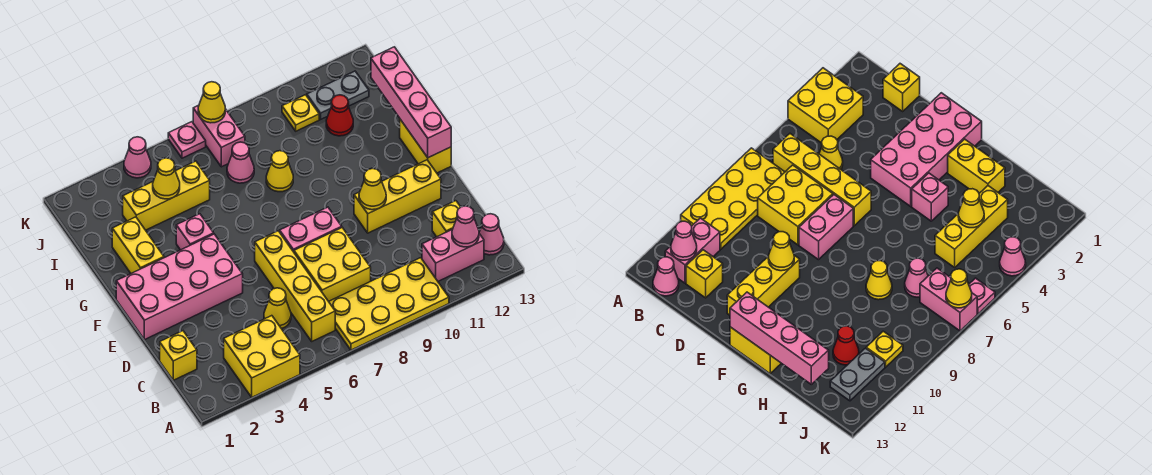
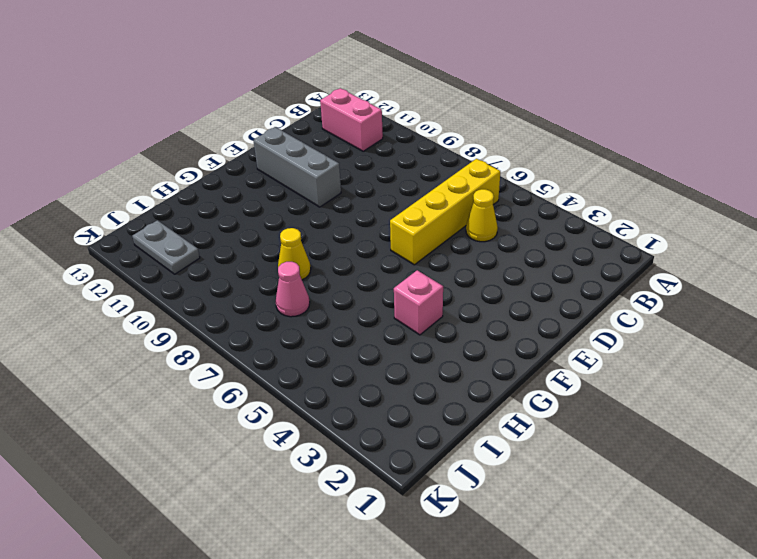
grey brick E10:E12 level 1 -> yellow brick E10:E12 level 1
none -> yellow brick A3:B4 level 1
none -> yellow plate A7:B10 level 1
none -> pink cone B13 level 1

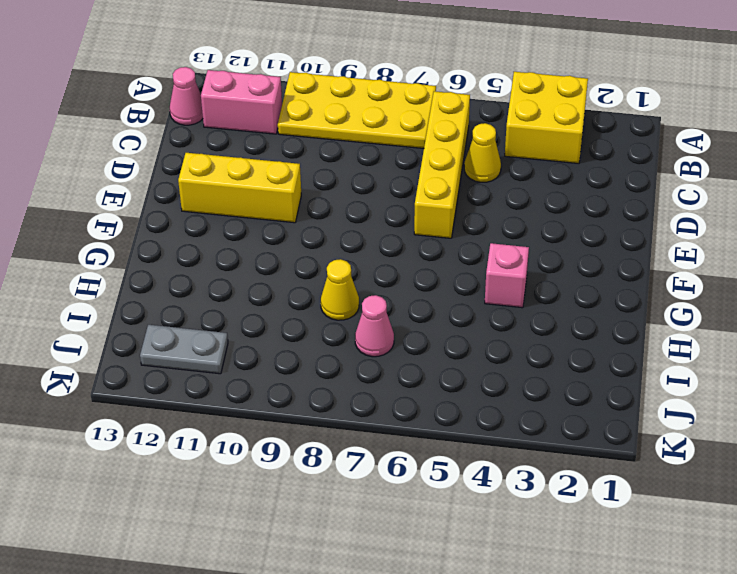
none -> yellow brick C1 level 1
none -> yellow brick C7:D8 level 1
none -> yellow brick C12 level 1

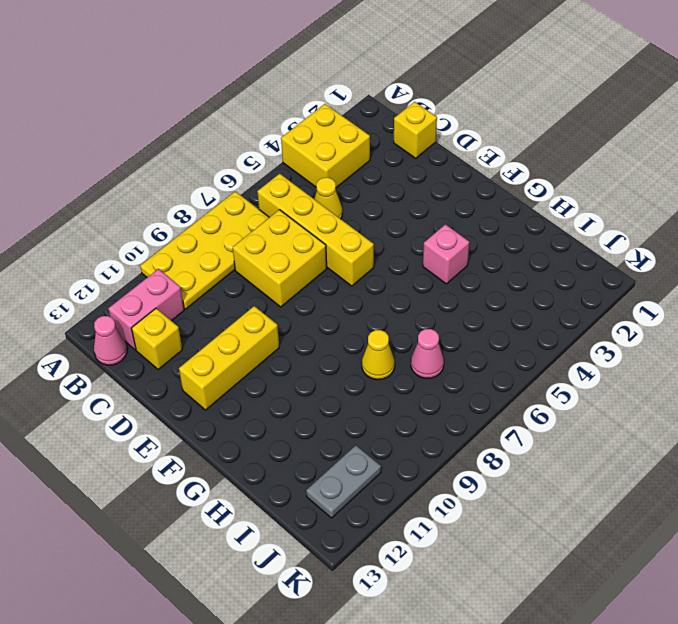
none -> pink brick E1:F4 level 1
none -> pink brick E7:E8 level 1
none -> yellow brick F13:G13 level 1

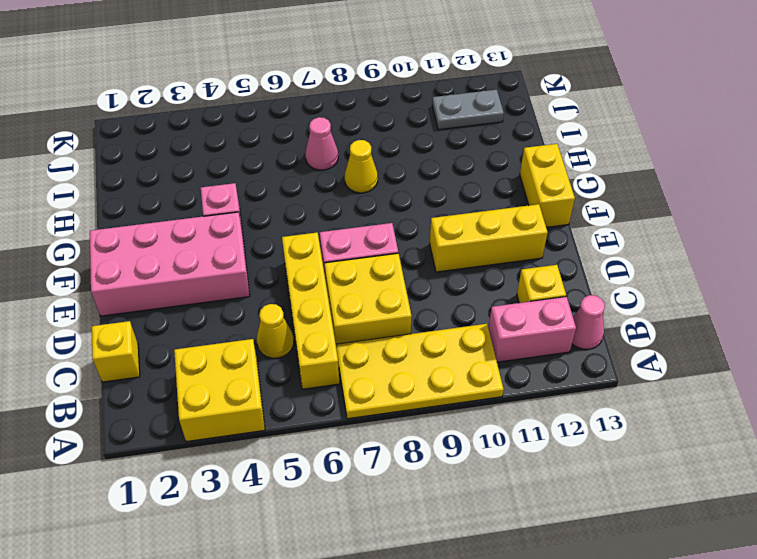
none -> yellow brick G2:H2 level 1
none -> yellow brick I3:I5 level 1
none -> red cone I11 level 1

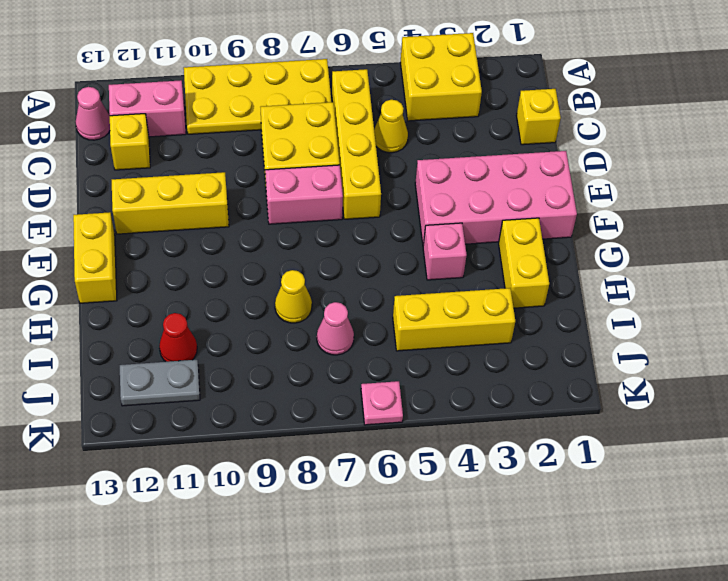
none -> pink brick J7:K7 level 1
none -> yellow plate J10 level 1
none -> pink cone K4 level 1

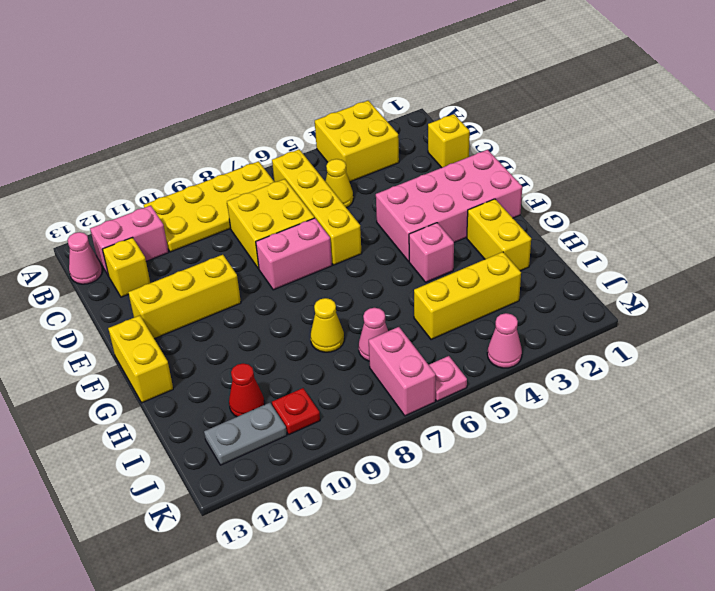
red plate J10 level 1 -> yellow plate J10 level 1
none -> pink cone B12 level 2
none -> yellow cone E10 level 2
none -> pink brick F13:I13 level 2

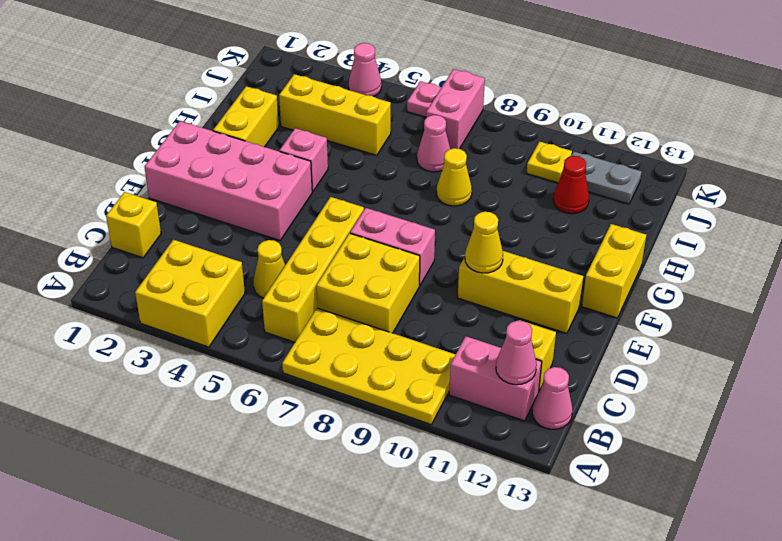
none -> pink brick F13:I13 level 2
none -> yellow cone I4 level 2
none -> yellow cone K7 level 2

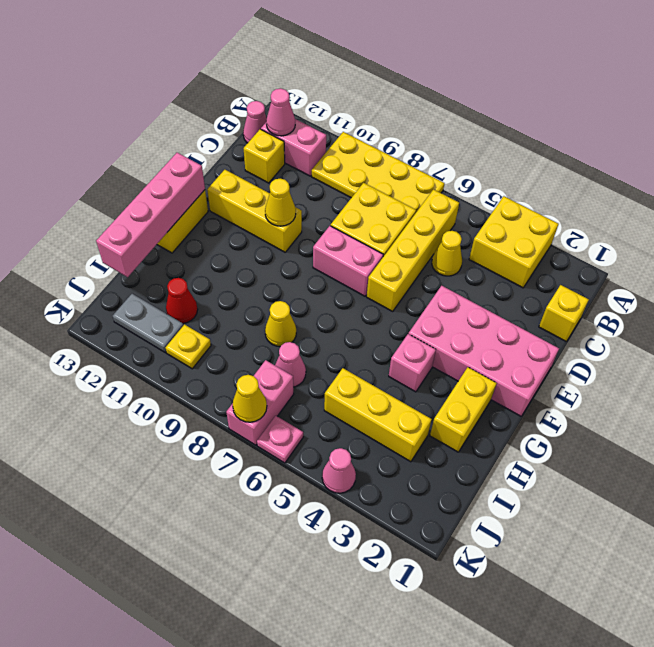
none -> yellow cone I4 level 2

